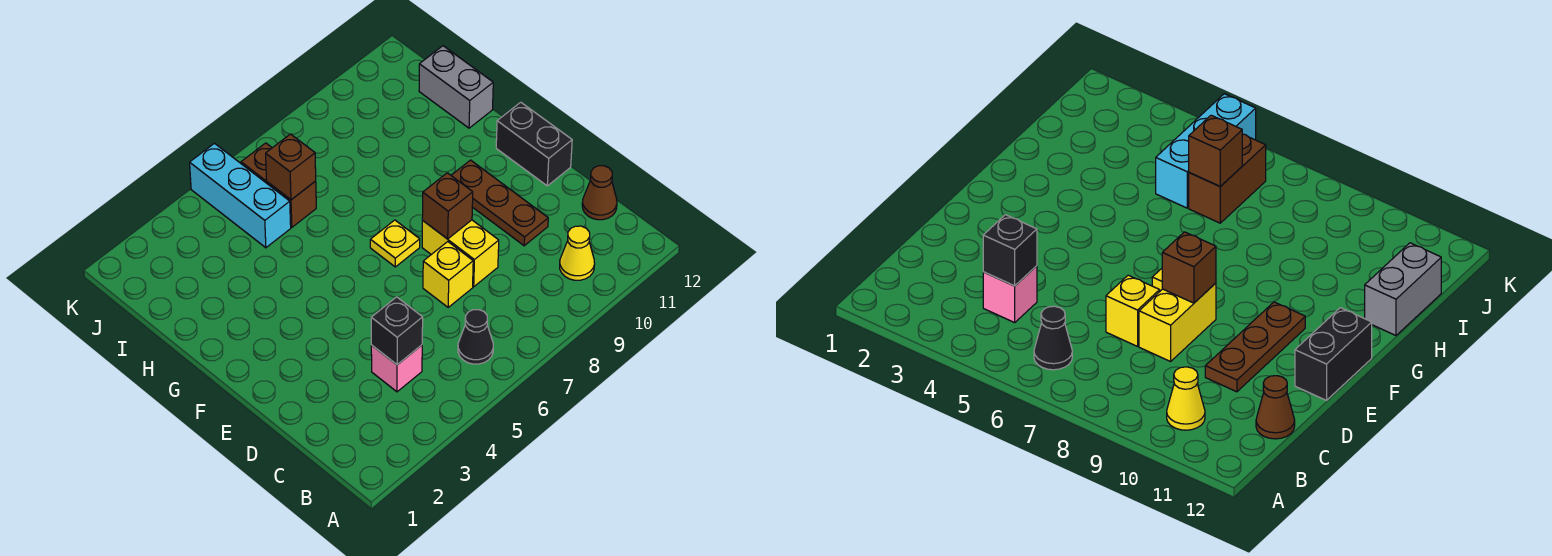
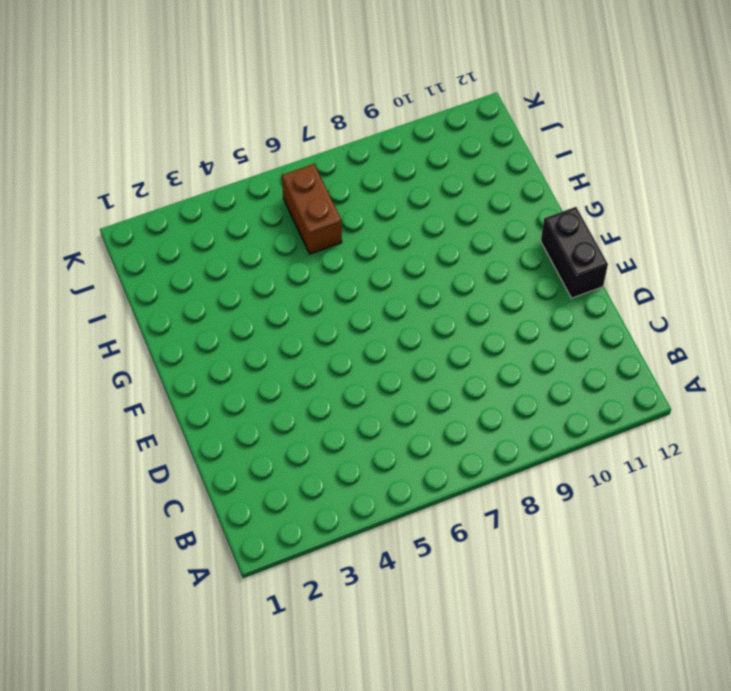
none -> black cone B6 level 1
none -> yellow cone B10 level 1
none -> pink brick C4 level 1

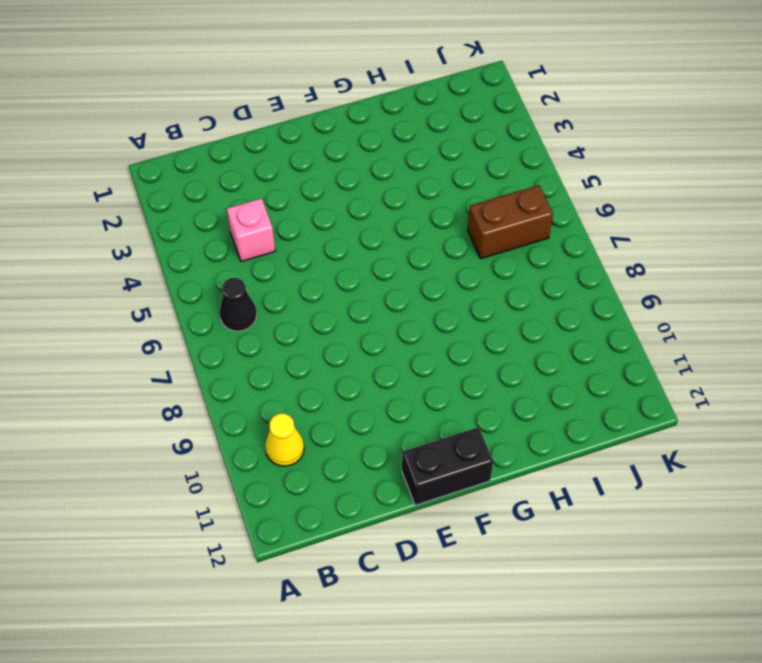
none -> brown cone C12 level 1
none -> yellow brick D7 level 1
none -> yellow brick D8:E8 level 1

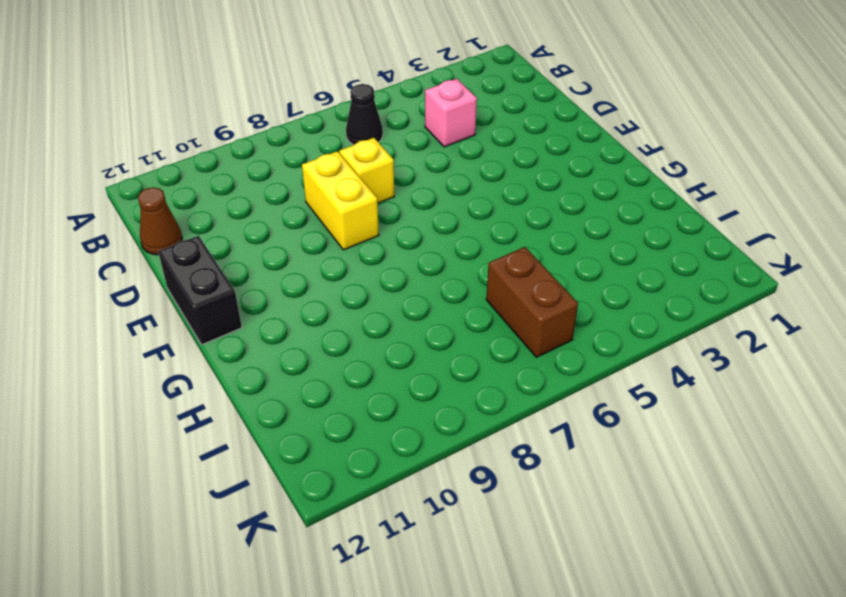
none -> yellow cone B10 level 1
none -> brown plate D10:F10 level 1
none -> yellow plate F7 level 1

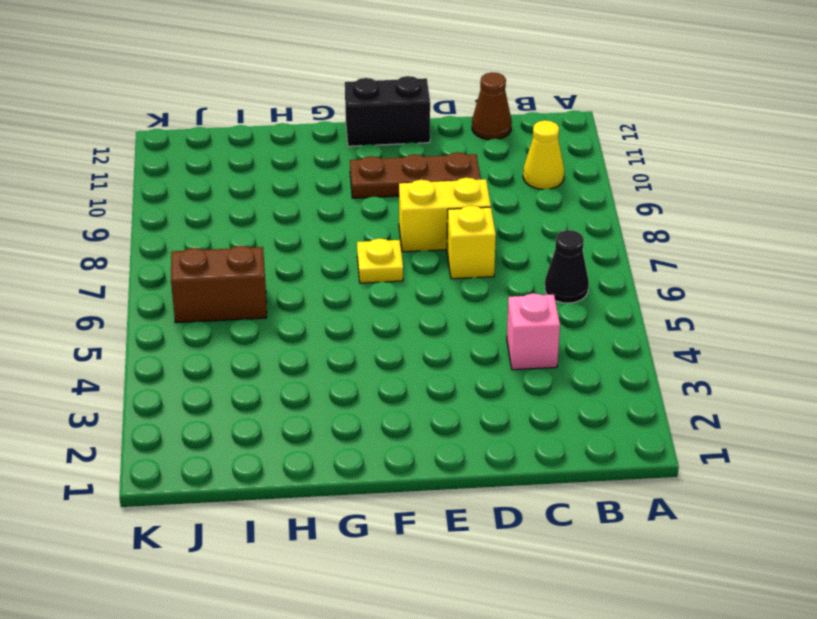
none -> grey brick H12:I12 level 1
none -> cyan brick I5:K5 level 1
none -> black brick C4 level 2

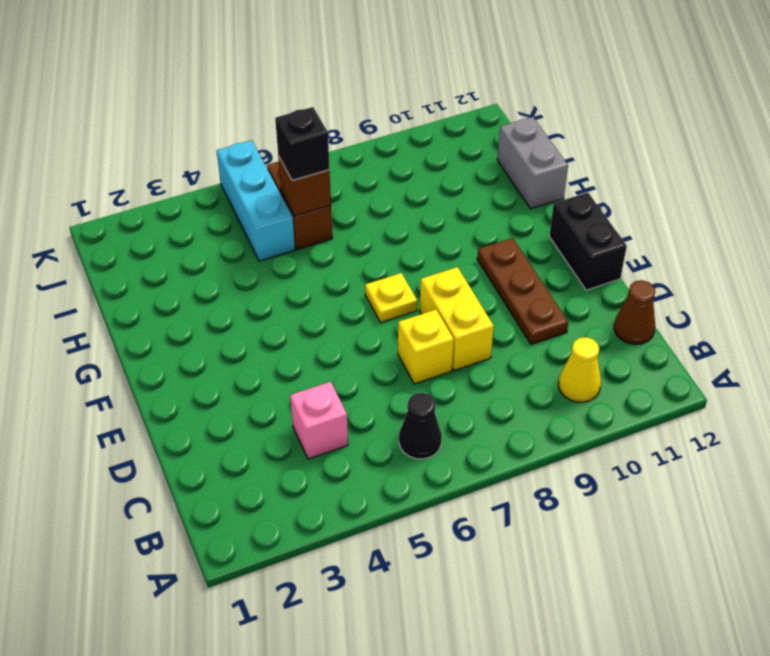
black brick I6 level 3 -> black brick C4 level 2
none -> brown brick E8 level 2

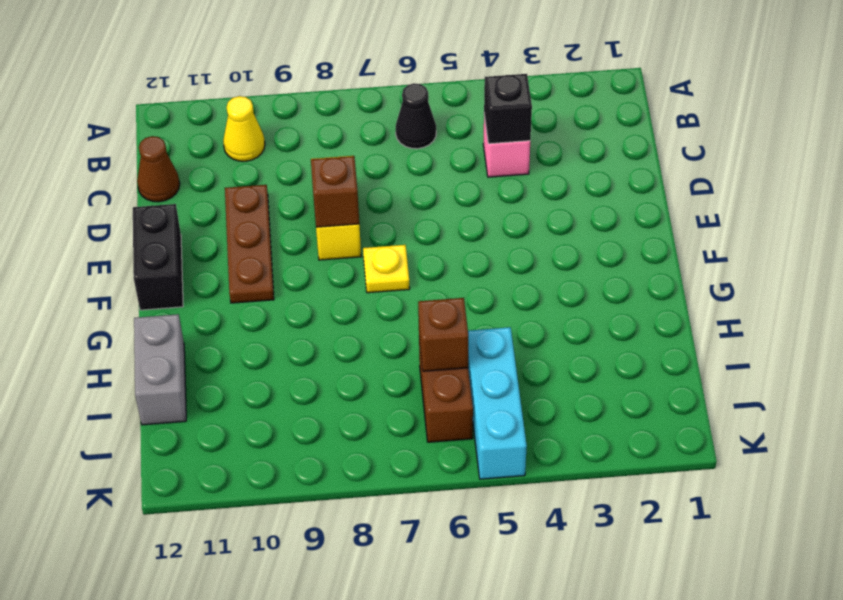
none -> yellow brick D7 level 1

